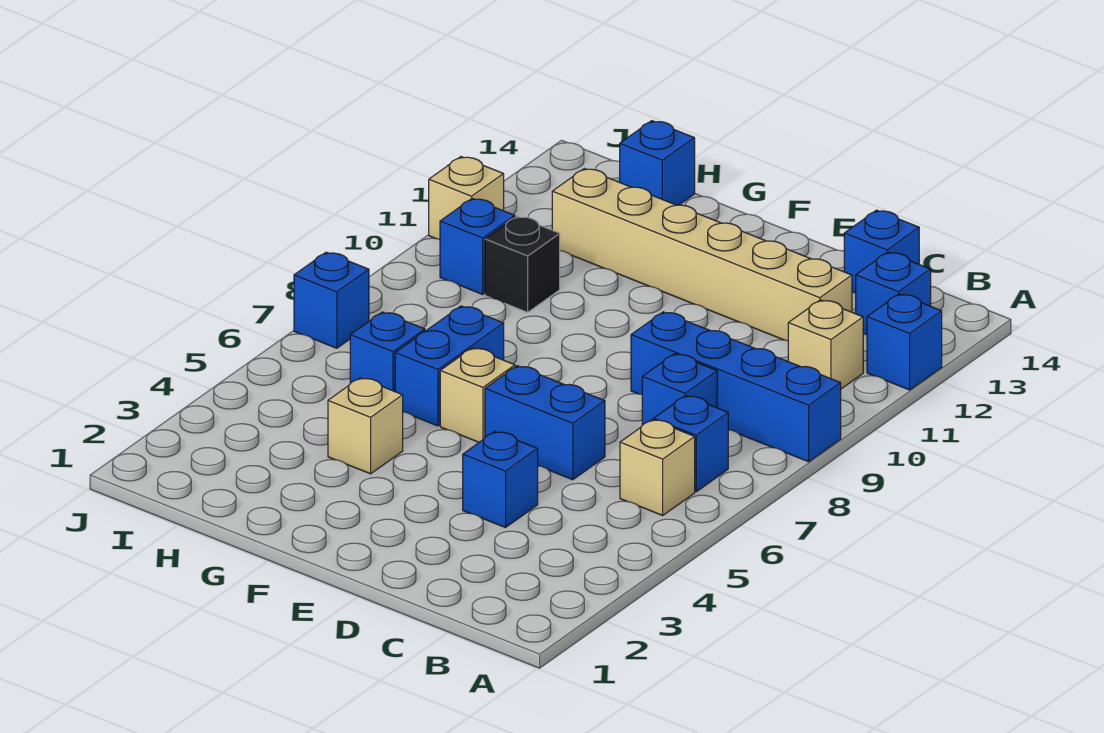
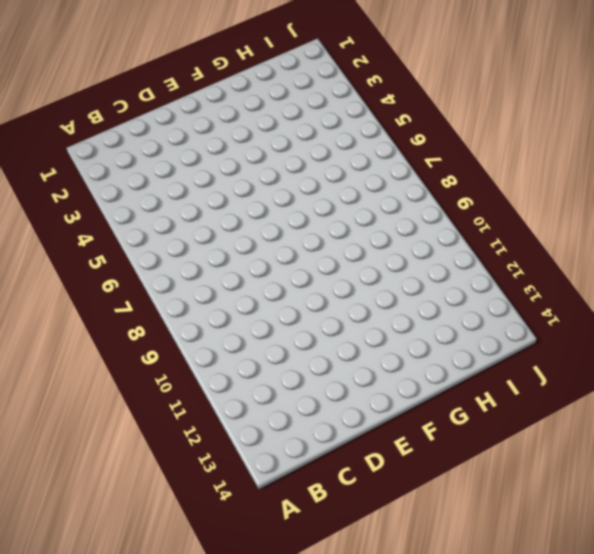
none -> blue brick A9:D9 level 1
none -> blue brick A12 level 1
none -> tan brick B6 level 1

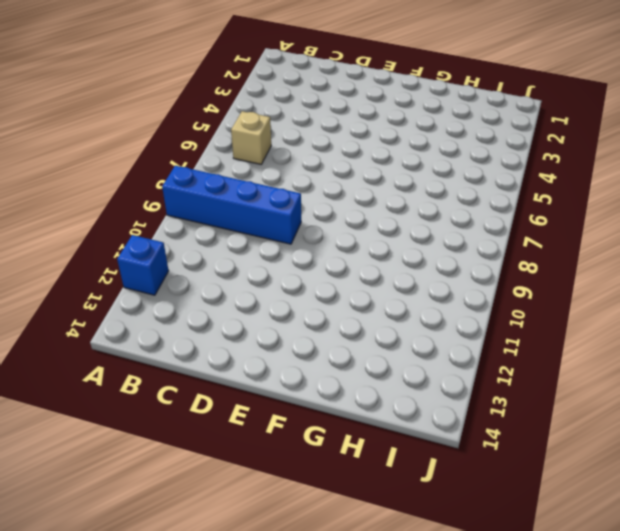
none -> blue brick B7 level 1
none -> tan brick B11 level 1
none -> blue brick B13 level 1

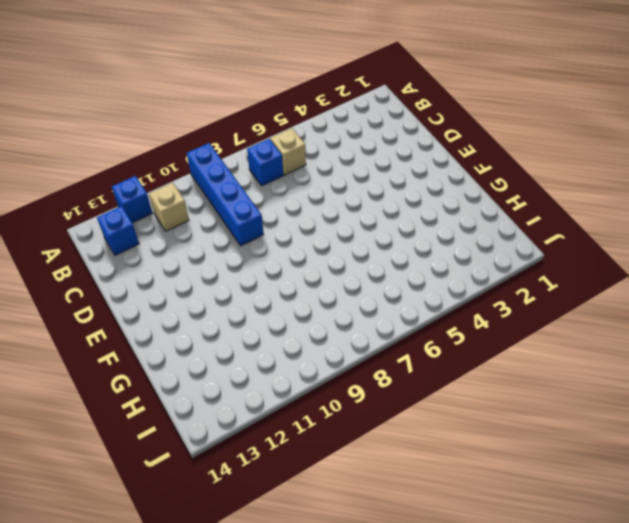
none -> blue brick C8 level 1
none -> tan brick C12:H12 level 1
none -> blue brick C14 level 1

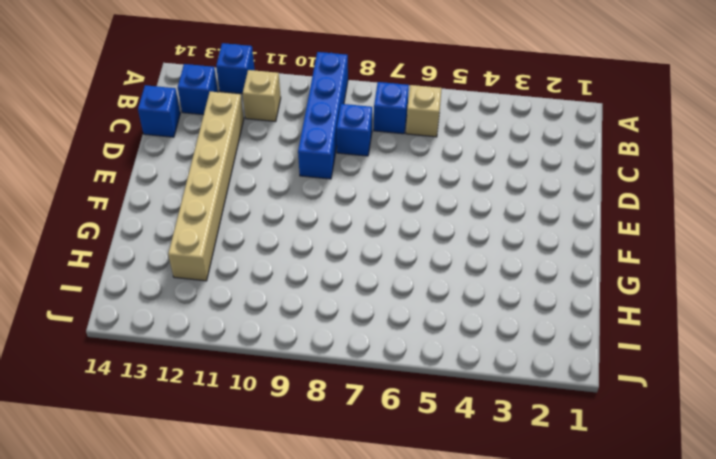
none -> blue brick D4 level 1
none -> blue brick D6:E6 level 1
none -> tan brick F6 level 1

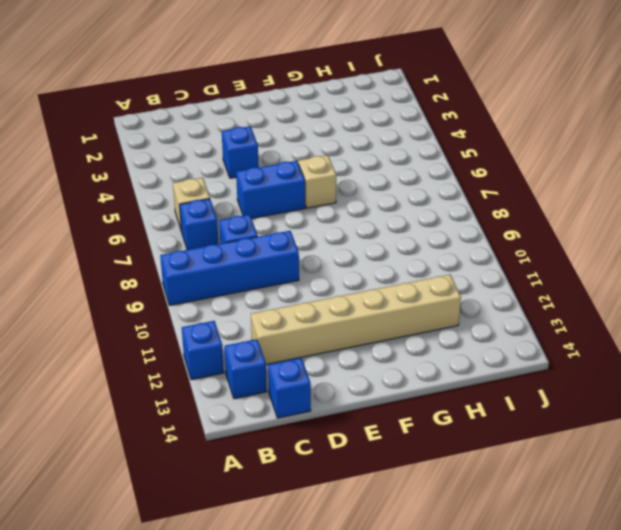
none -> tan brick B11 level 1
none -> tan brick G4 level 1
none -> blue brick G6:G7 level 1

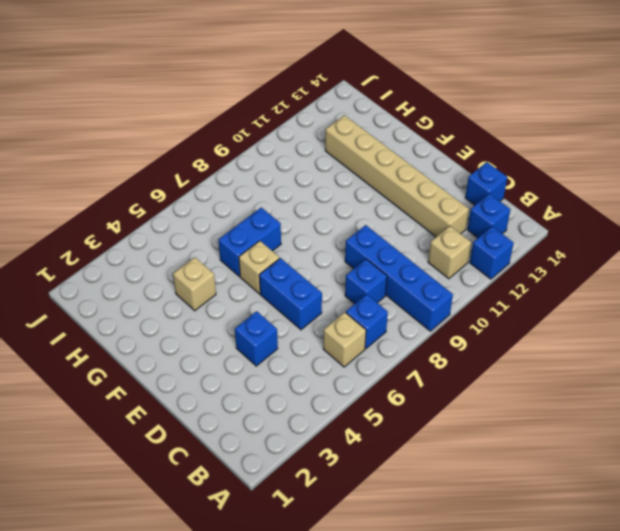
none -> blue brick H6 level 1
none -> black brick H10 level 1
none -> blue brick H14 level 1

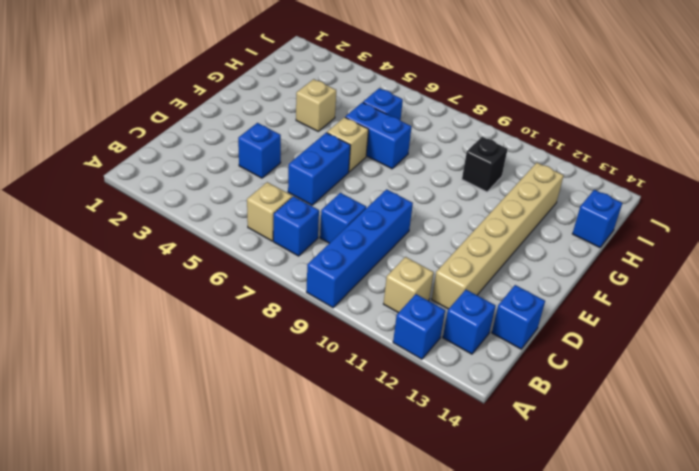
none -> blue brick I10 level 1
none -> blue brick J7 level 1
none -> tan brick J11 level 1

